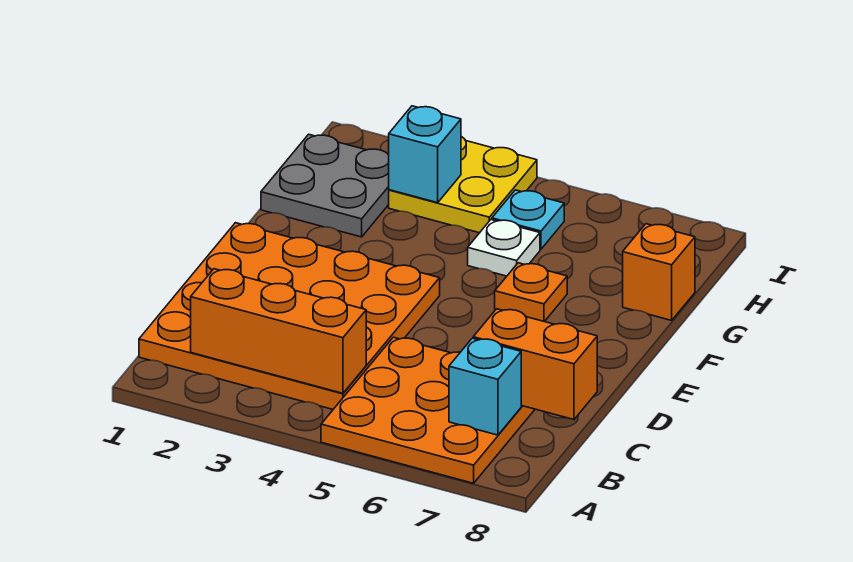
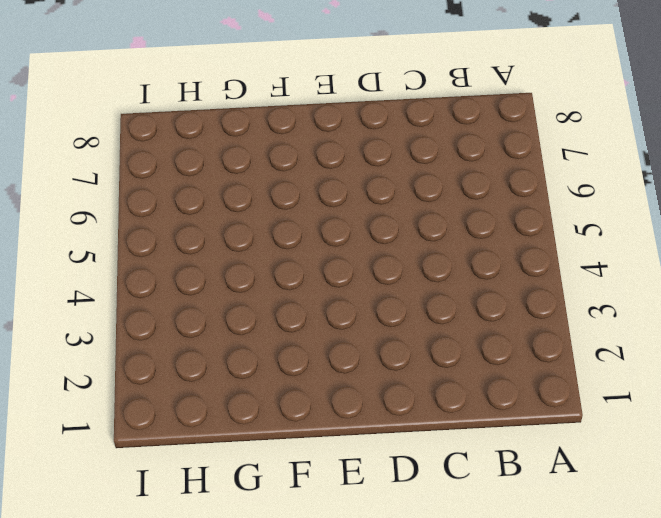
none -> orange plate A5:C7 level 1
none -> orange plate B1:E4 level 1
none -> orange plate F6 level 1

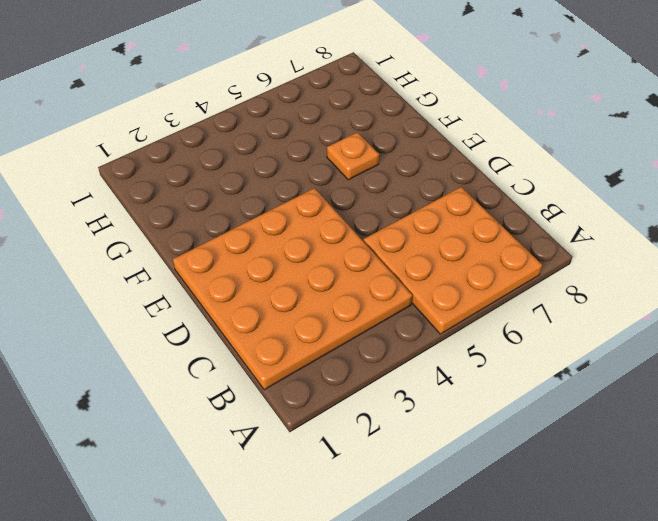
none -> grey plate G1:H2 level 1
none -> white plate G5 level 1
none -> orange brick G8 level 1

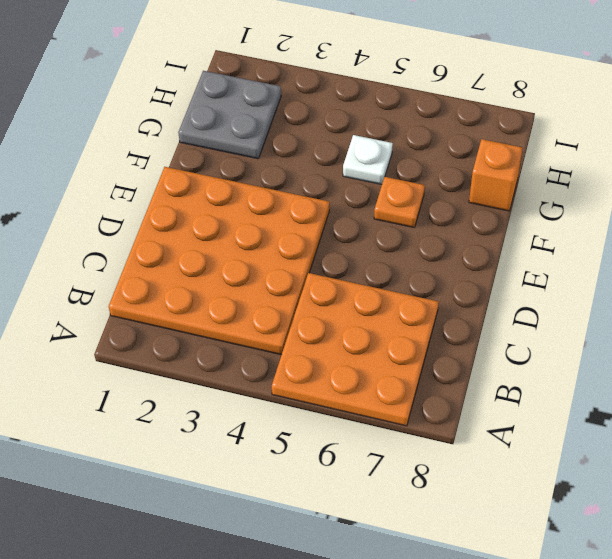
none -> yellow plate H3:I4 level 1
none -> cyan plate H5 level 1
none -> orange brick B2:B4 level 2

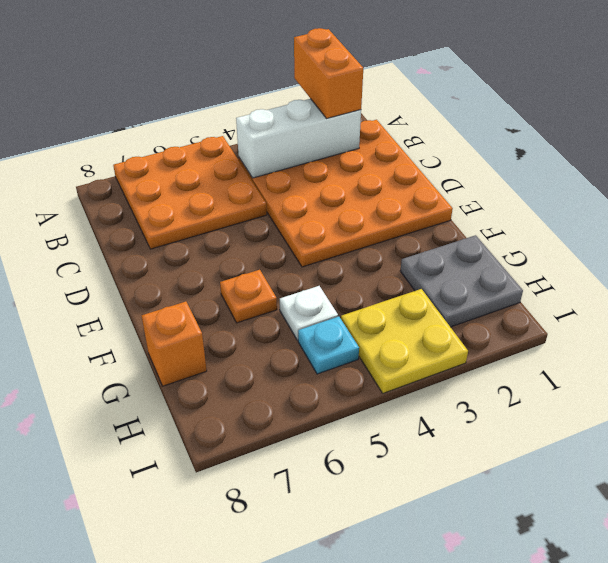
orange brick A2:B2 level 3 -> orange brick C7:C8 level 2
white brick B2:B4 level 2 -> orange brick B2:B4 level 2
none -> cyan brick B7 level 2
none -> cyan brick H3 level 2

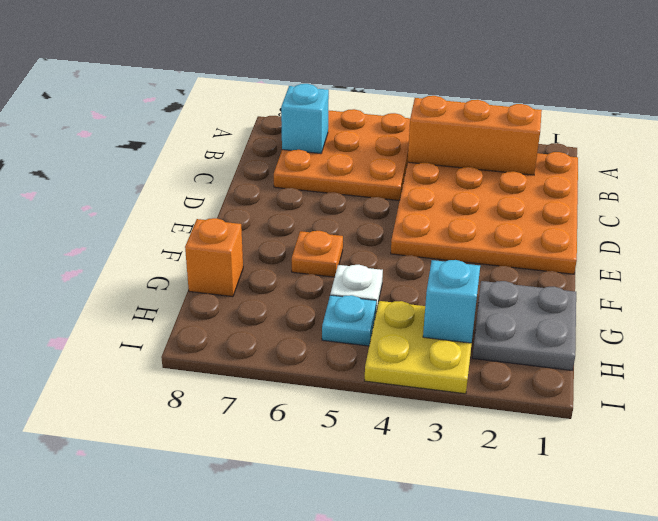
none -> orange brick C7:C8 level 2

